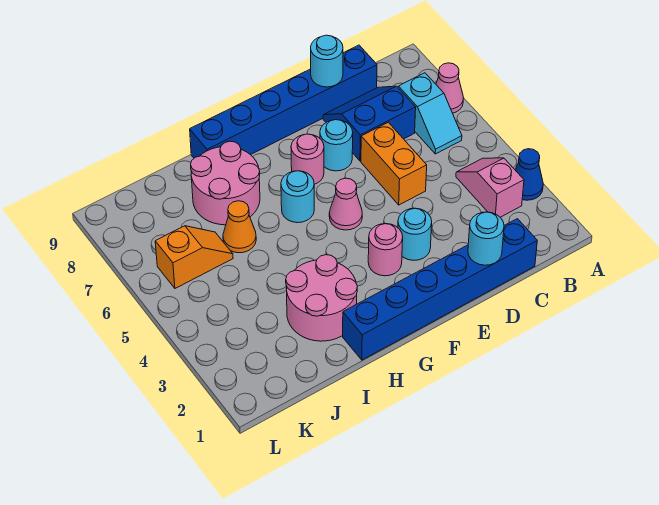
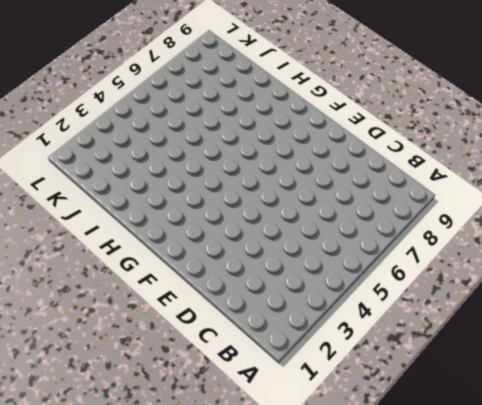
none -> blue cone A3 level 1
none -> pink cone A7 level 1
none -> pink slope B3:B4 level 1 top 3

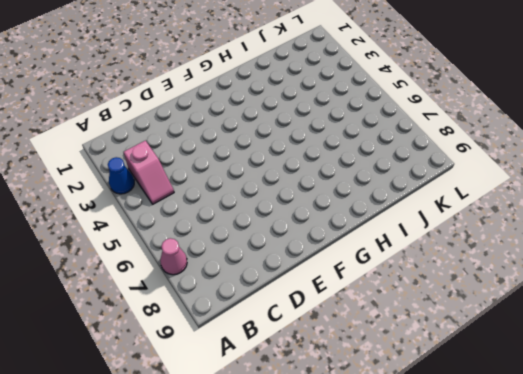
none -> cyan slope B6:B7 level 1 top 7
none -> blue brick C1:H1 level 1
none -> blue slope C7:D8 level 1 top 7

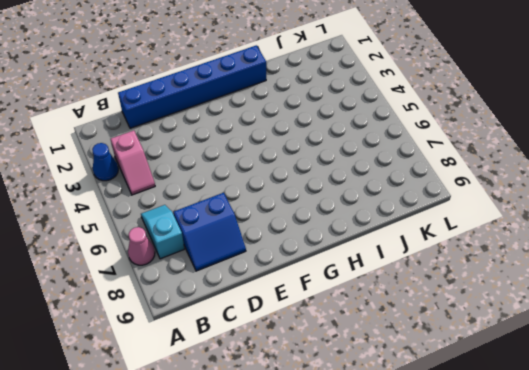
none -> blue brick C9:H9 level 1
none -> orange brick D5:D6 level 1
none -> cyan round brick E3 level 1

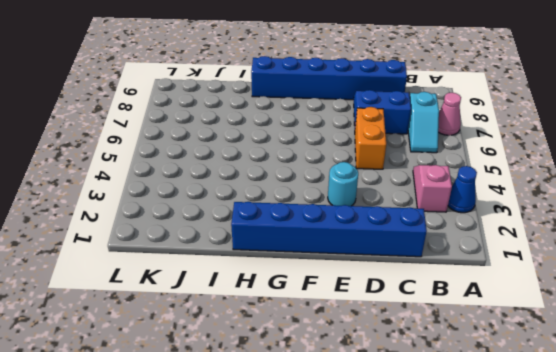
none -> cyan round brick E7 level 1
none -> pink round brick F3 level 1
none -> pink cone F5 level 1

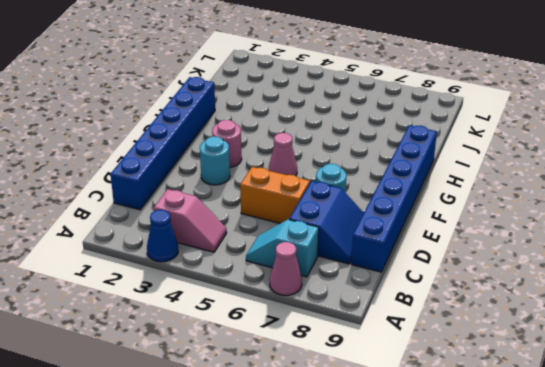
none -> pink round brick F7 level 1
none -> cyan round brick G6 level 1
none -> pink round brick H2:I3 level 1

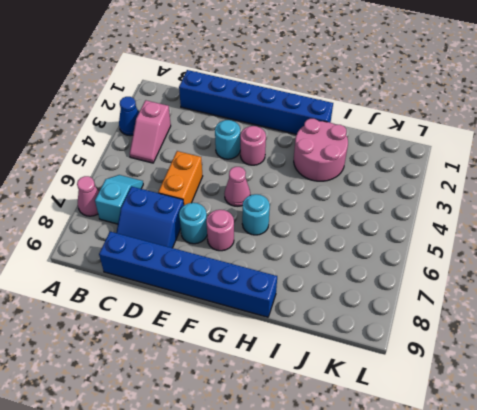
none -> pink round brick H7:I8 level 1
none -> orange cone I6 level 1
none -> orange slope J6:K6 level 1 top K

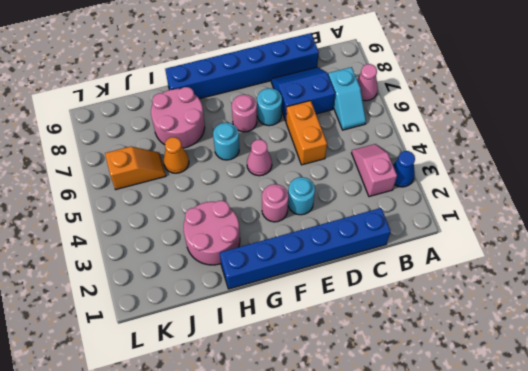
none -> cyan round brick D1 level 2
none -> cyan round brick D9 level 2

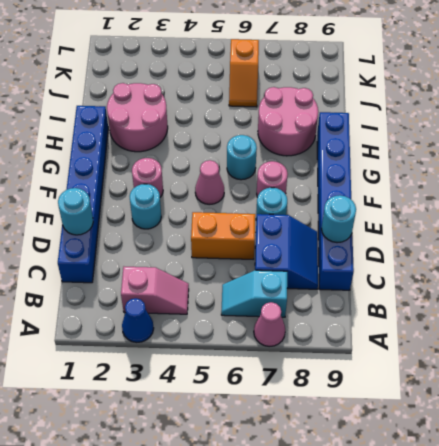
none -> orange cone I6 level 1

